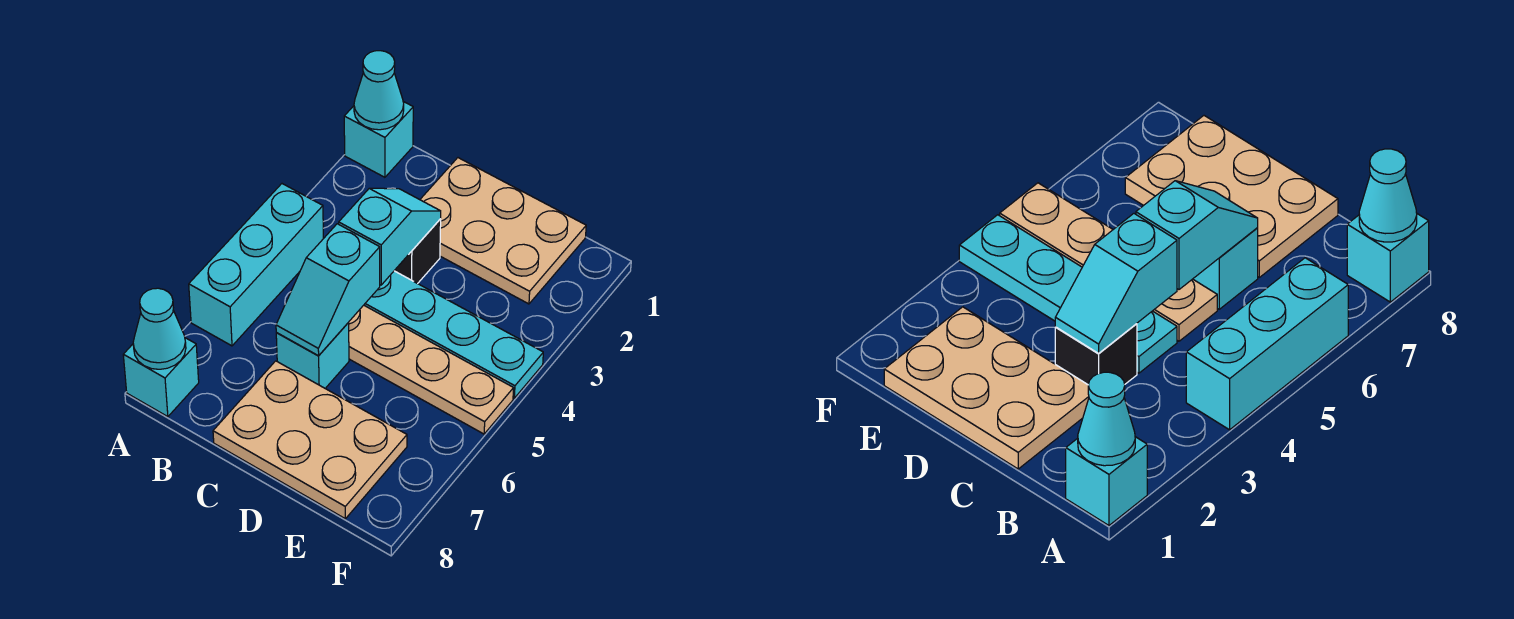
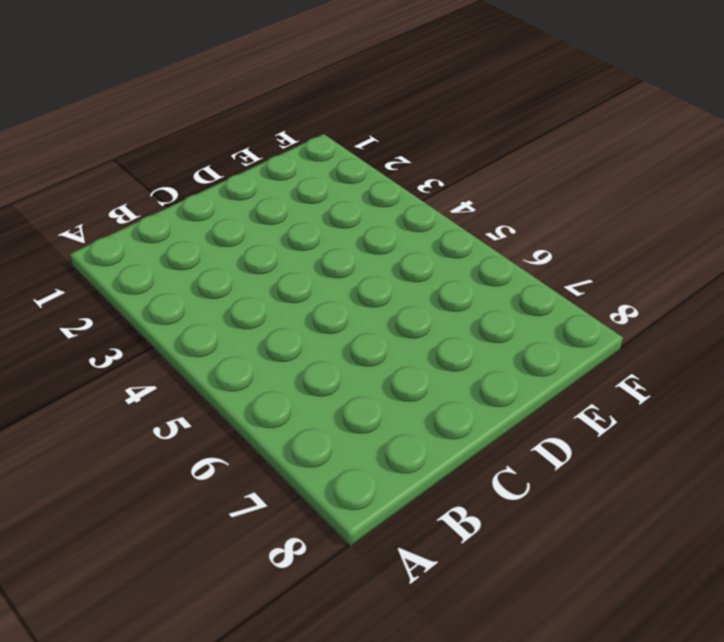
none -> cyan brick A1 level 1
none -> cyan brick A4:A6 level 1
none -> cyan brick A8 level 1

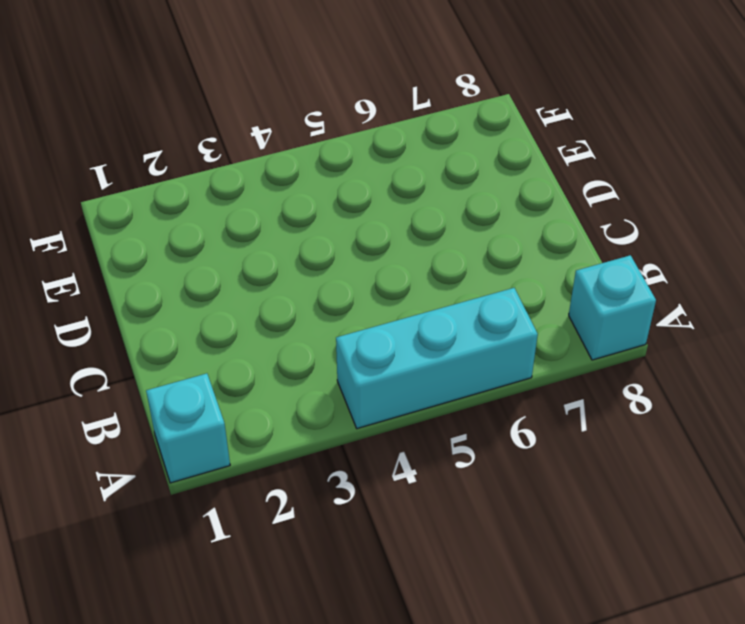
none -> tan plate C1:E2 level 1
none -> black brick C3 level 1
none -> cyan plate C4:F4 level 1

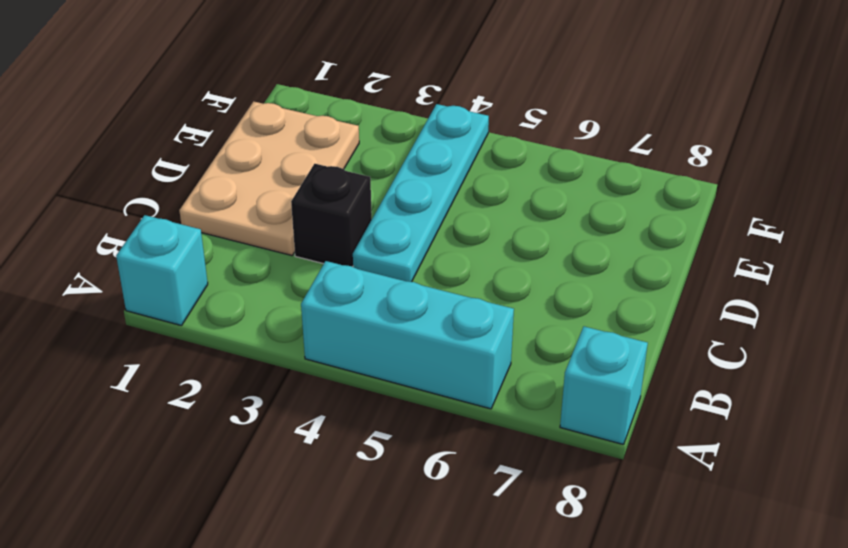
none -> tan plate C5:F5 level 1
none -> cyan brick C6 level 1
none -> tan plate C7:E8 level 1

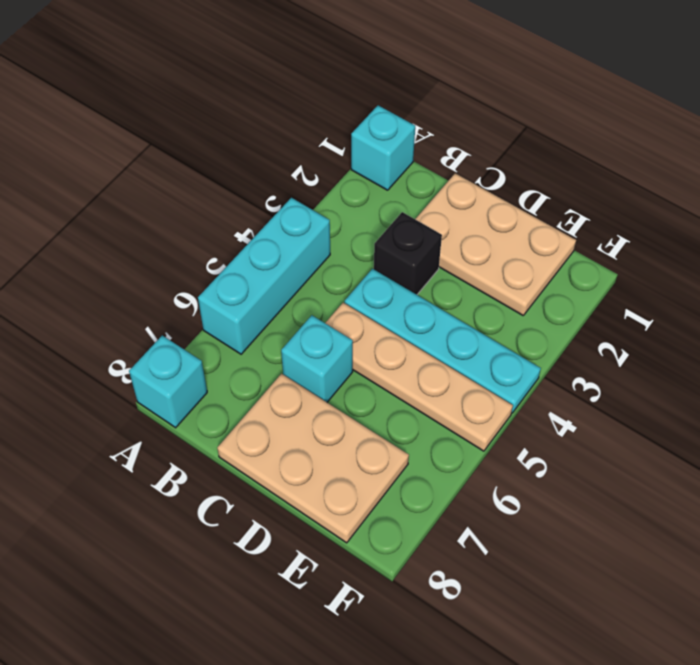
none -> cyan cone A1 level 2
none -> cyan cone A8 level 2
none -> cyan slope C3:C4 level 2 top 4

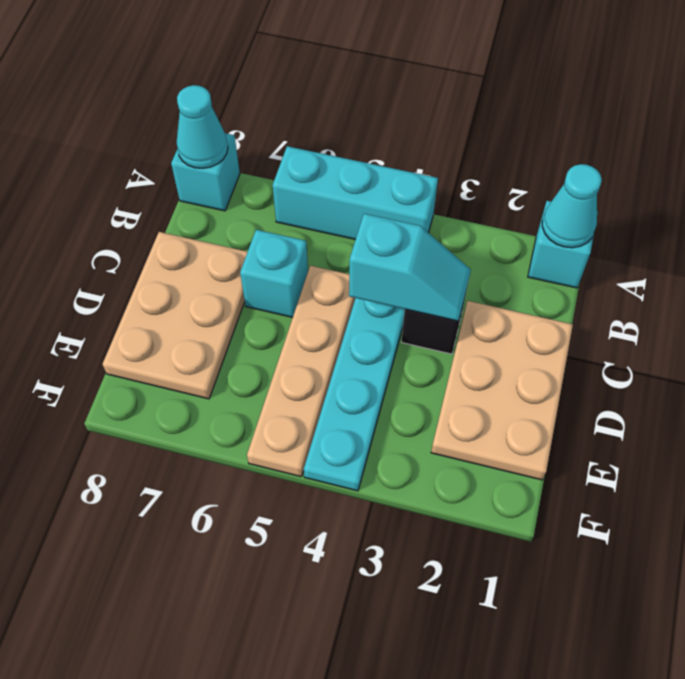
none -> cyan slope C5:C6 level 2 top 5

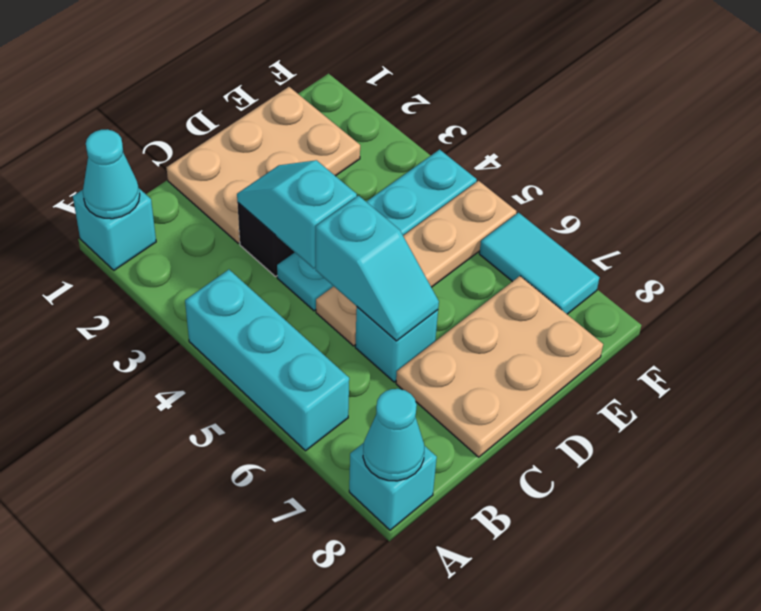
cyan tile F6:F7 level 1 -> none

